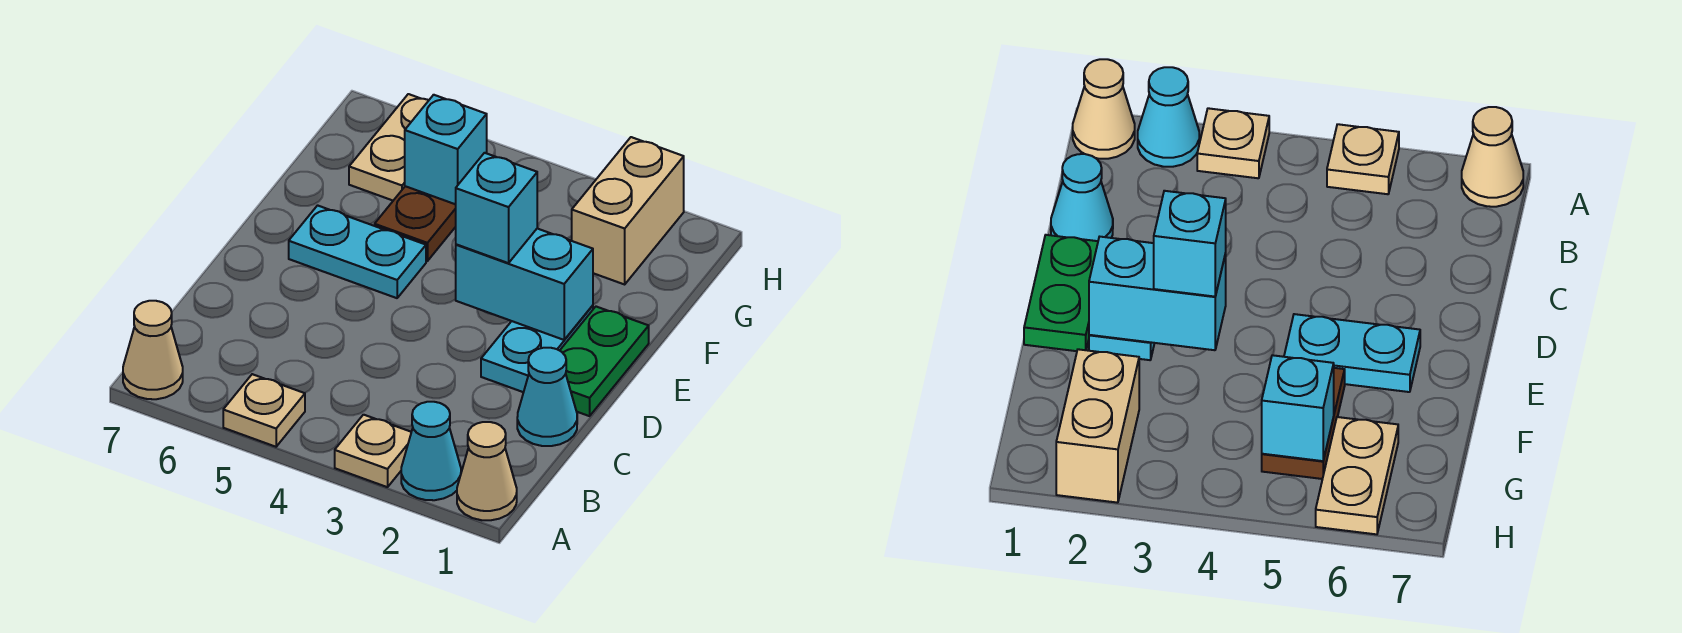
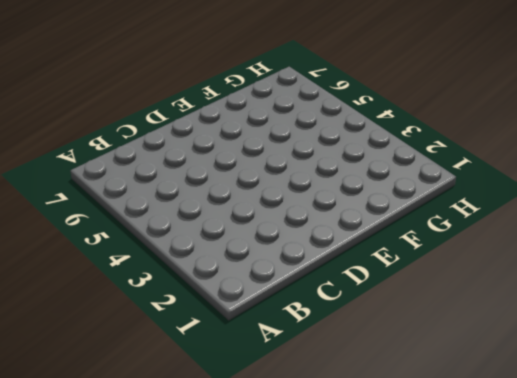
none -> tan cone A1 level 1
none -> cyan cone A2 level 1
none -> tan plate A3 level 1

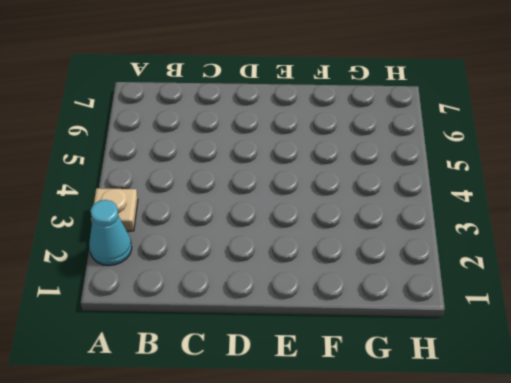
none -> tan cone A1 level 1
none -> tan plate A5 level 1
none -> tan cone A7 level 1

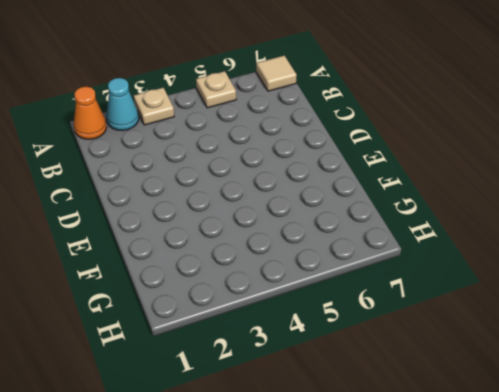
orange cone A1 level 1 -> tan cone A1 level 1
tan tile A7 level 1 -> tan cone A7 level 1
none -> cyan cone C1 level 1
none -> green plate D1:E1 level 1
none -> cyan plate D2:E2 level 1

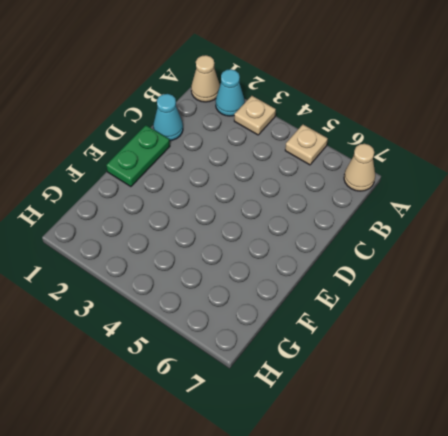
none -> cyan plate D2:E2 level 1
none -> cyan plate E5:E6 level 1
none -> brown plate F5:G5 level 1

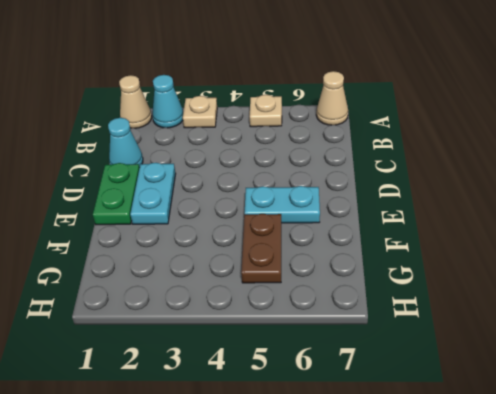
none -> tan brick G2:H2 level 1
none -> tan plate G6:H6 level 1
none -> cyan brick E2:E3 level 2

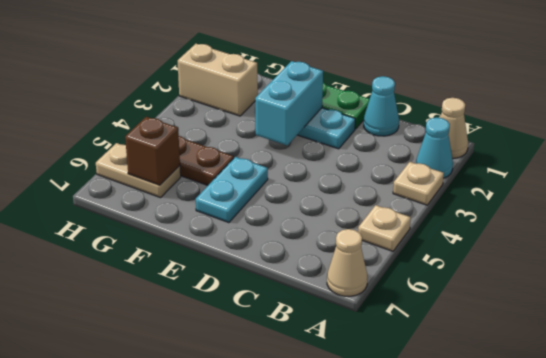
brown brick G6 level 2 -> none
none -> cyan brick G5 level 2
none -> cyan brick E3 level 3

